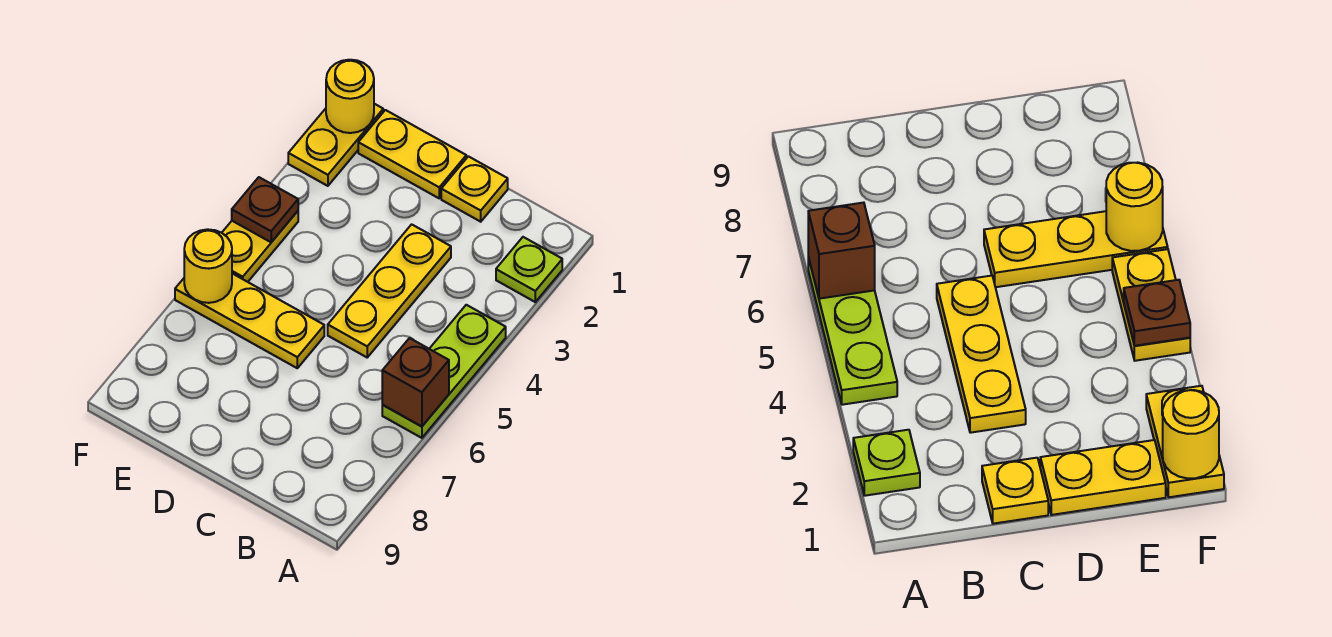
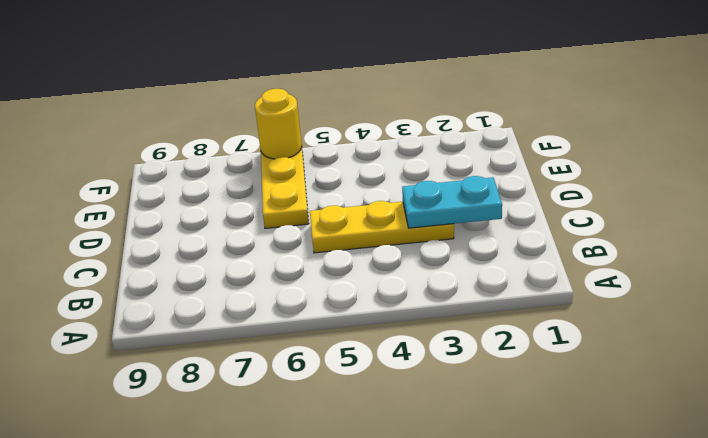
cyan plate C2:C3 level 2 -> none
none -> lime plate A2 level 1
none -> lime plate A4:A6 level 1
none -> yellow plate C1 level 1

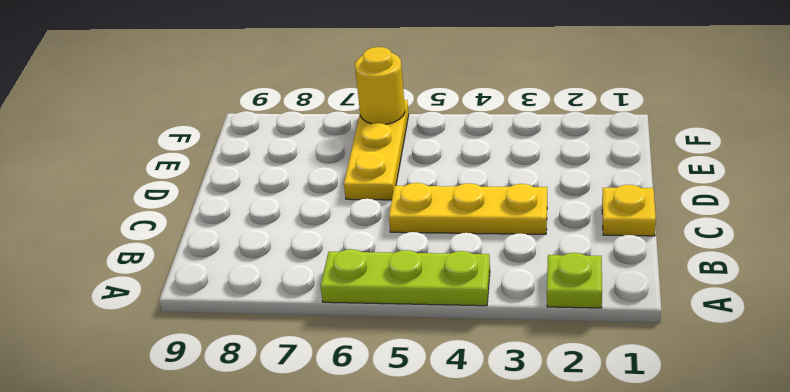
none -> yellow plate D1:E1 level 1
none -> yellow plate F1:F2 level 1
none -> yellow plate F4:F5 level 1

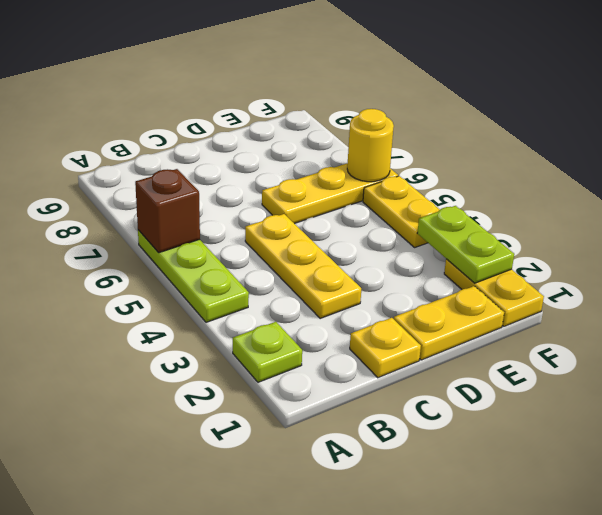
lime plate F2:F3 level 2 -> none
none -> yellow round brick F1 level 2
none -> brown plate F4 level 2

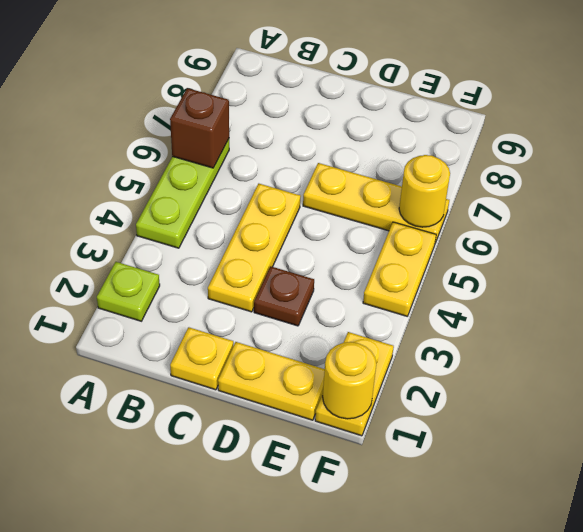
brown plate D3 level 1 -> brown plate F4 level 2

